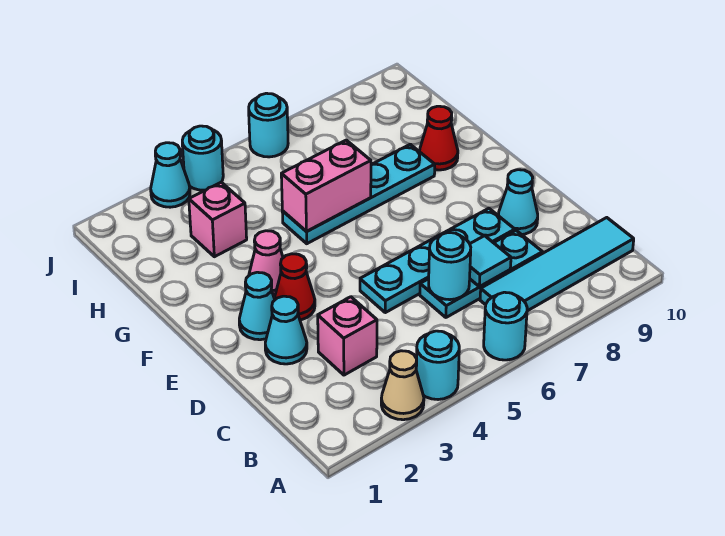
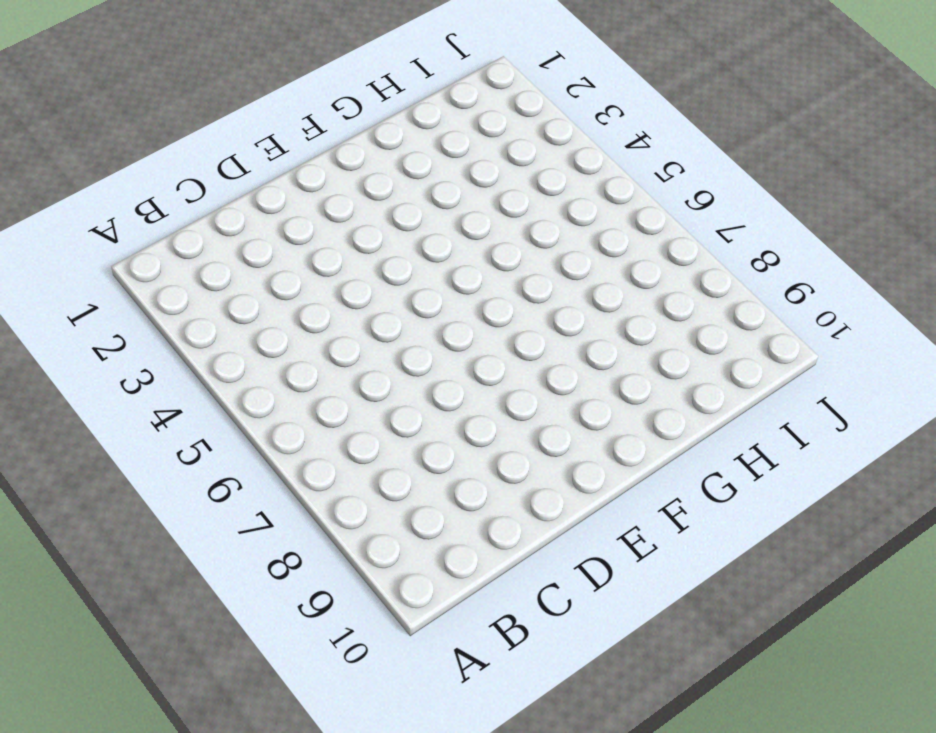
none -> tan cone A3 level 1
none -> cyan round brick A4 level 1
none -> cyan round brick A6 level 1

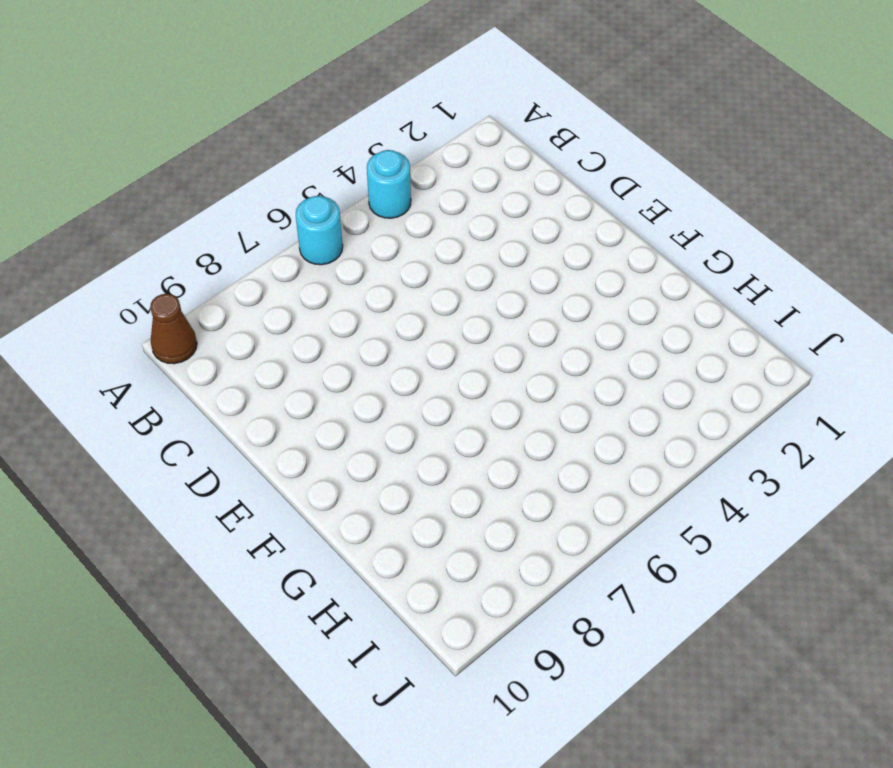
brown cone A10 level 1 -> none
none -> tan cone A3 level 1
none -> cyan tile B7:B10 level 1
none -> pink brick C3 level 1

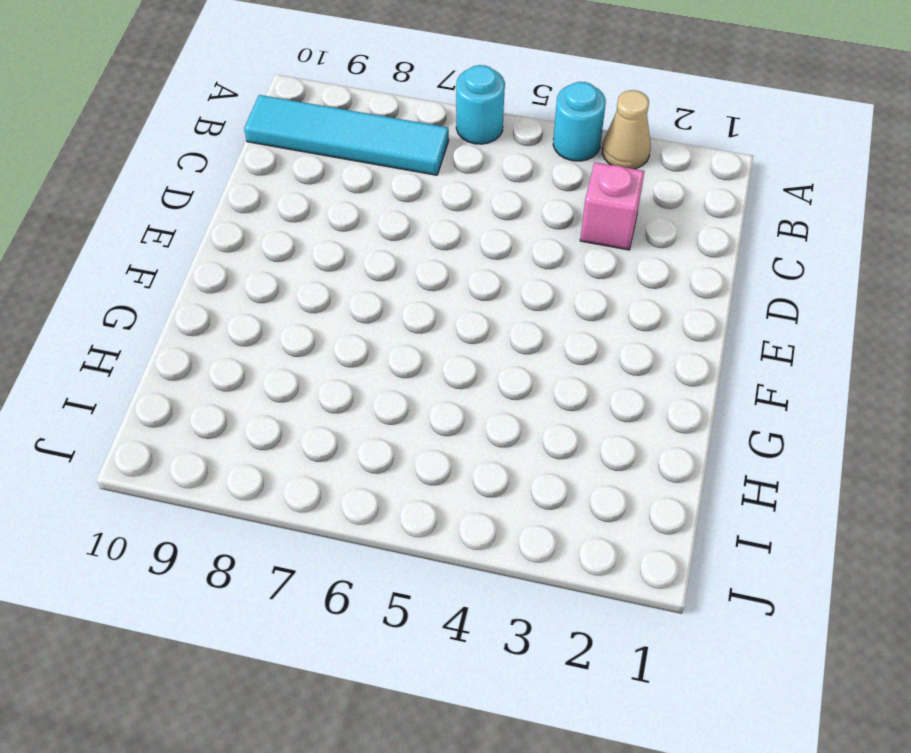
none -> cyan plate C6:C8 level 1
none -> cyan cone D2 level 1
none -> cyan plate D5:D8 level 1

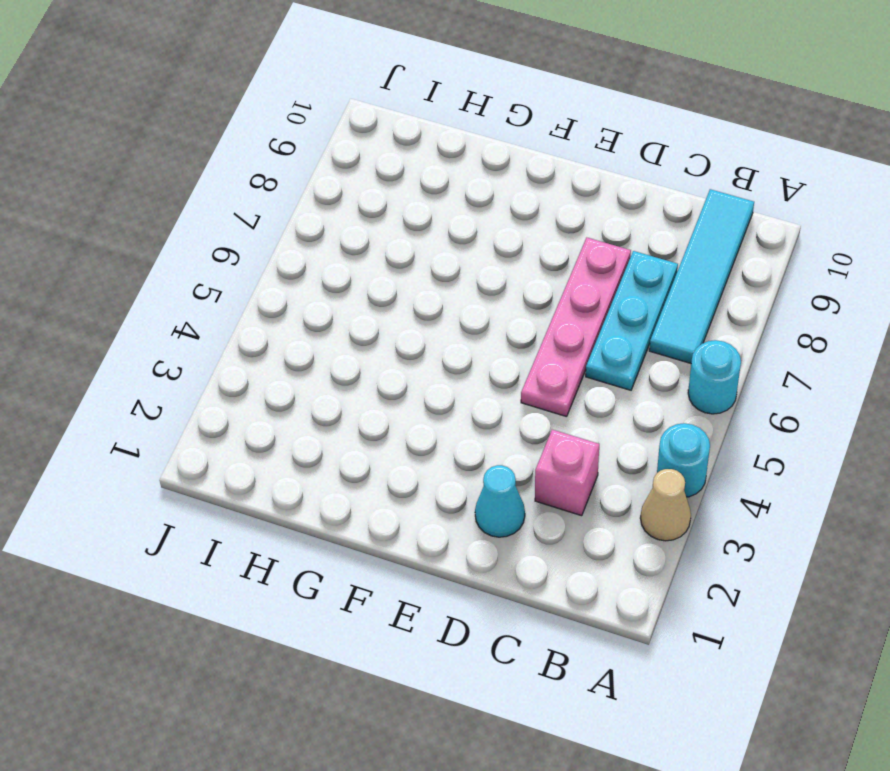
pink plate D5:D8 level 1 -> cyan plate D5:D8 level 1
none -> cyan cone D9 level 1
none -> cyan cone E2 level 1
none -> red cone E3 level 1

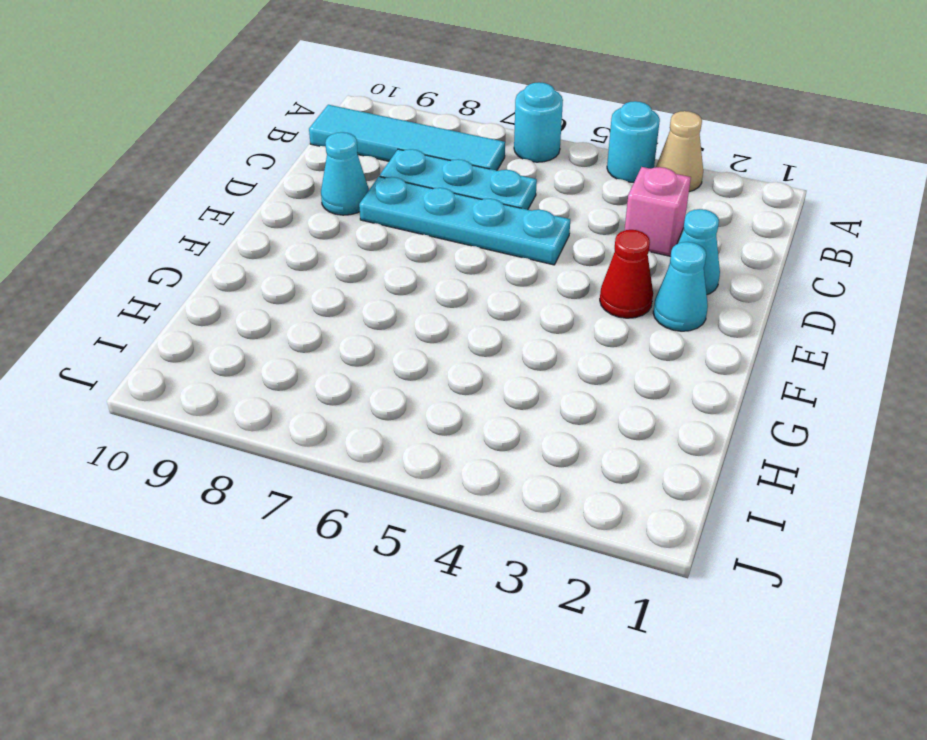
none -> pink cone F3 level 1
none -> cyan plate G5:G8 level 1
none -> red cone G9 level 1

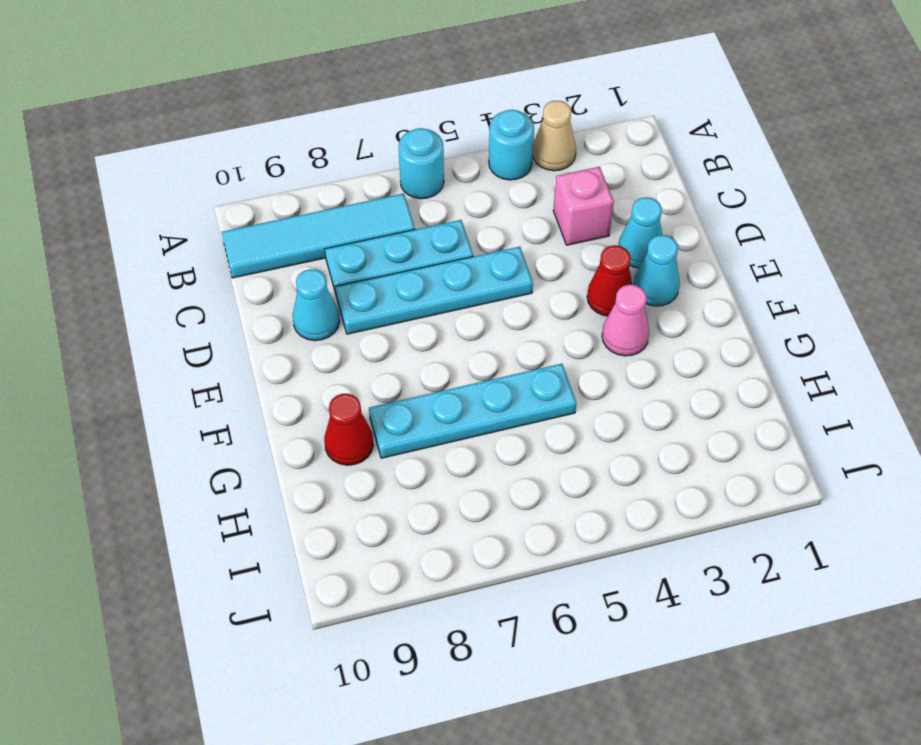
none -> pink brick H3 level 1
none -> cyan cone J3 level 1
none -> cyan round brick J4 level 1

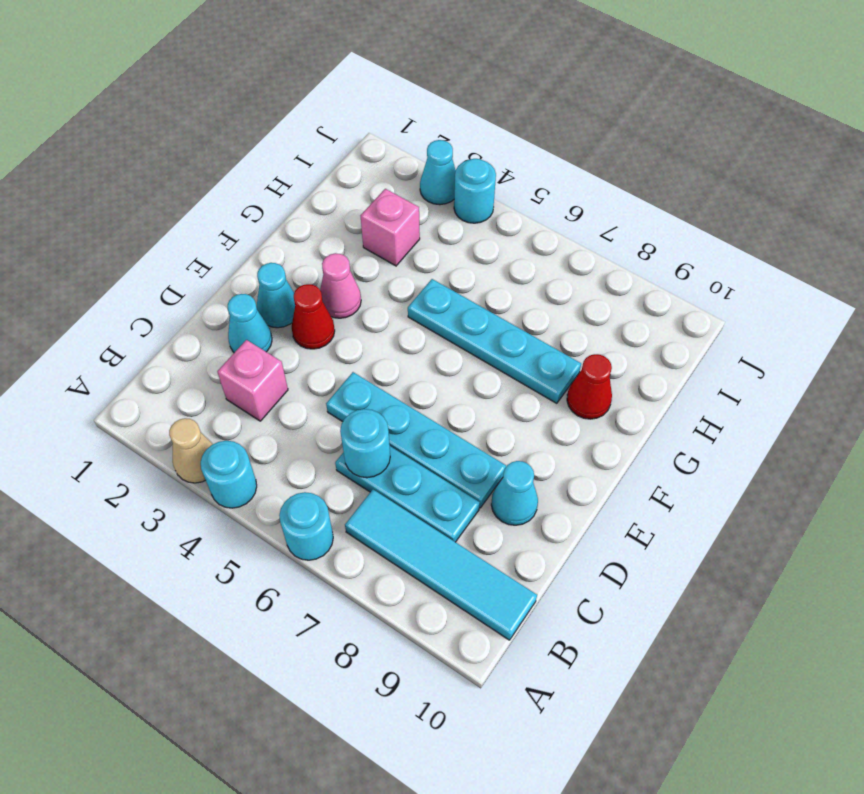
none -> cyan round brick J6 level 1
none -> cyan tile C7 level 2
none -> pink brick G5:G6 level 2

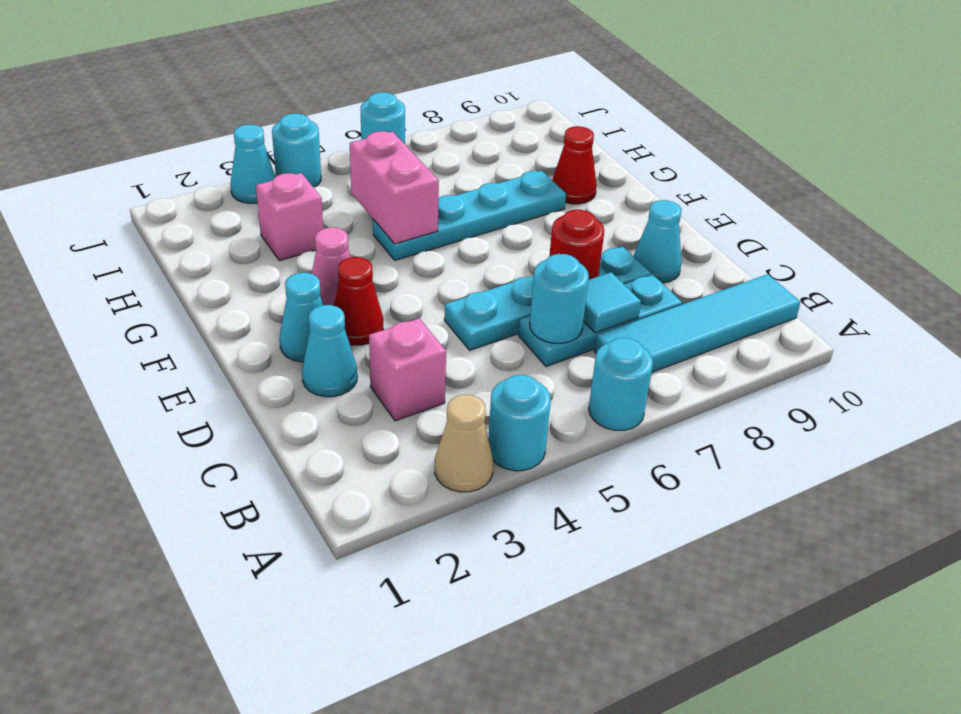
red round brick D7 level 2 -> none
pink brick G5:H5 level 2 -> pink brick G5:G6 level 2

